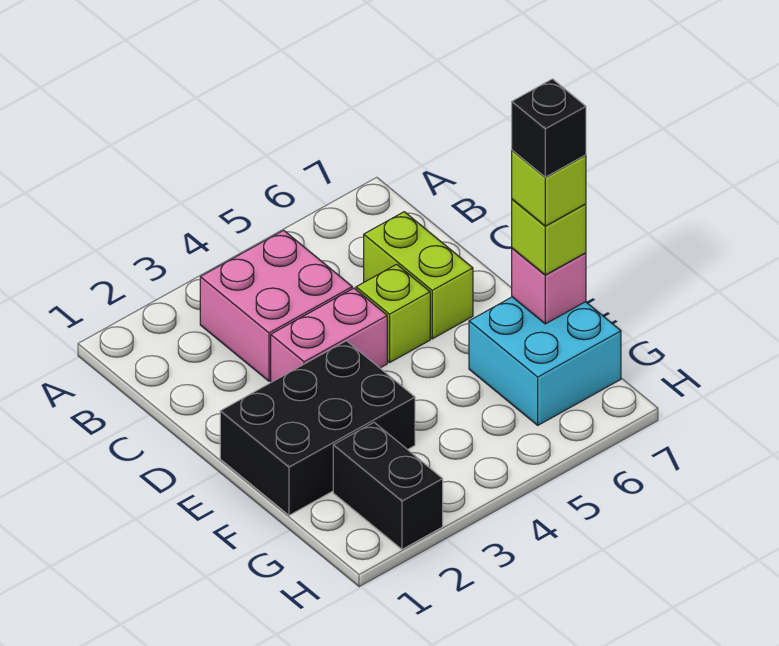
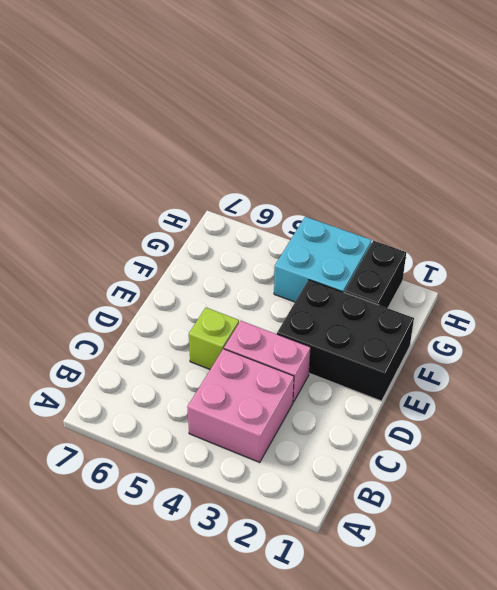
cyan brick G3:H4 level 1 -> cyan brick F6:G7 level 1
none -> lime brick C6:D6 level 1
none -> pink brick F7 level 2

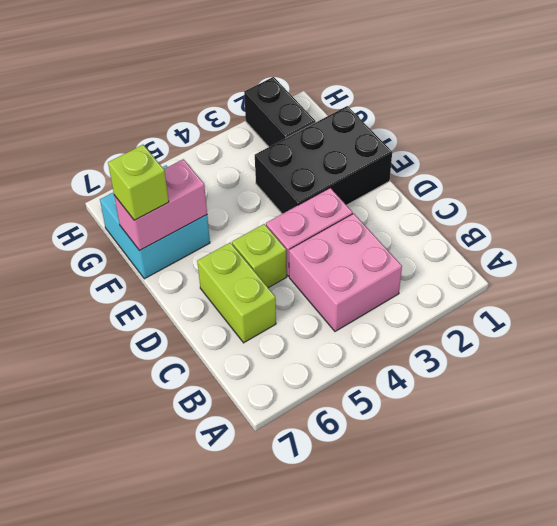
pink brick F6:F7 level 2 -> pink brick F7 level 2
none -> lime brick F7 level 4
none -> black brick F7 level 5

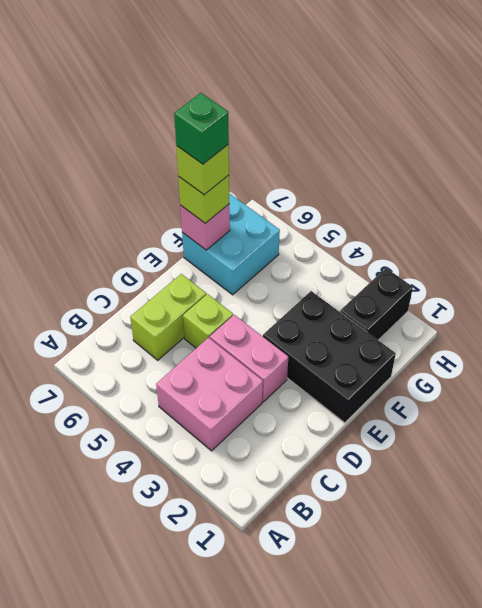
green brick F7 level 5 -> black brick F7 level 5

